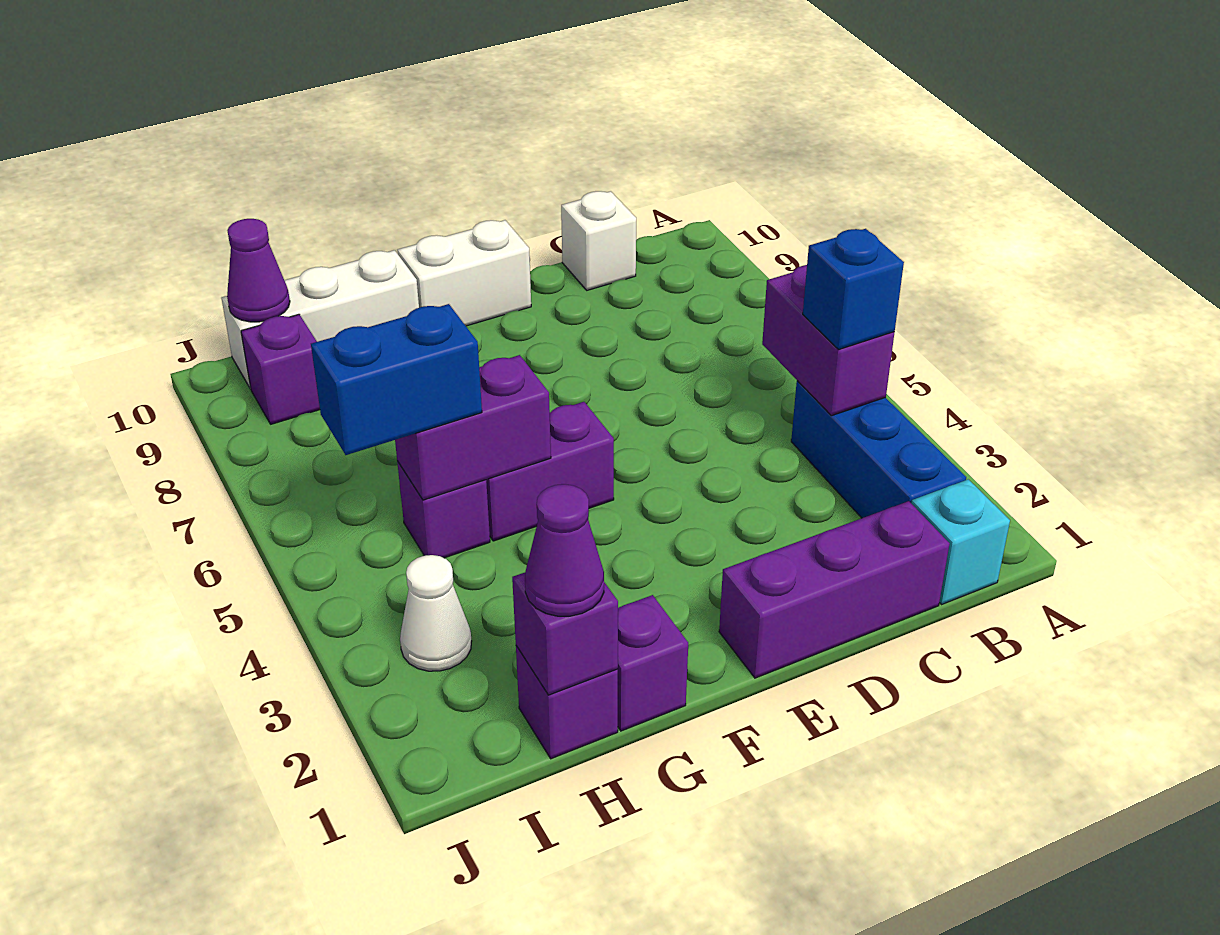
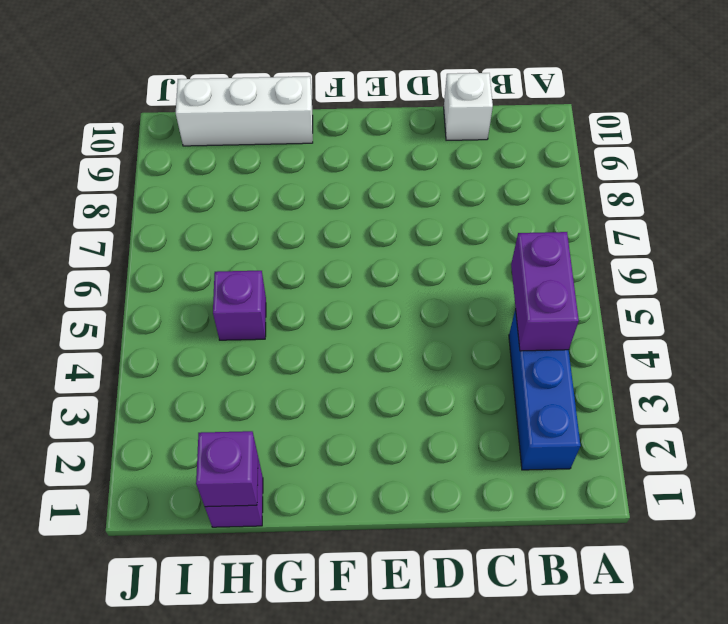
none -> cyan brick B1 level 1
none -> purple brick C1:E1 level 1
none -> white brick E10:F10 level 1

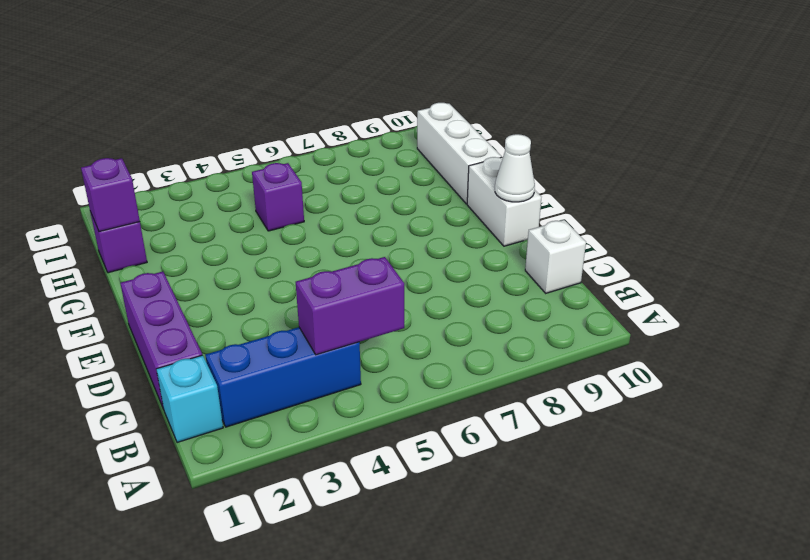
white cone E10 level 2 -> white cone I3 level 1
none -> purple brick F5:G5 level 1
none -> purple brick G1 level 1
none -> purple brick I9 level 1

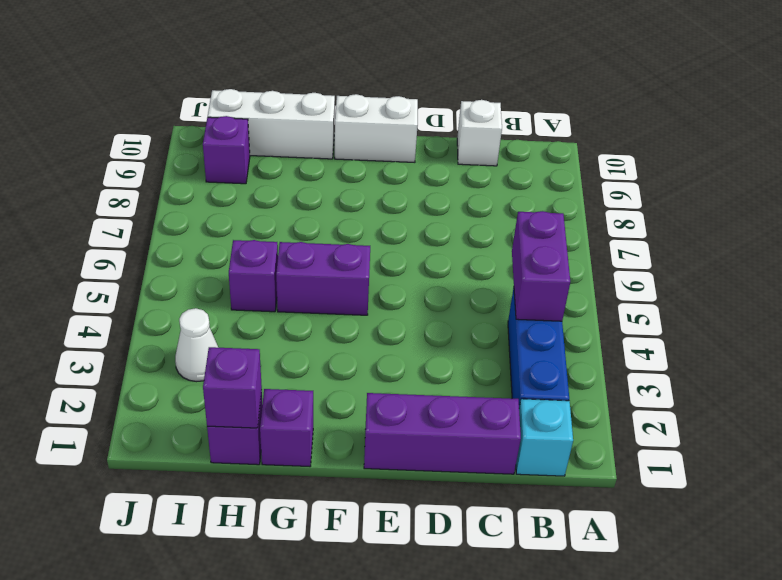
none -> purple brick G5:H5 level 2
none -> purple cone I10 level 2
none -> blue brick B4 level 3

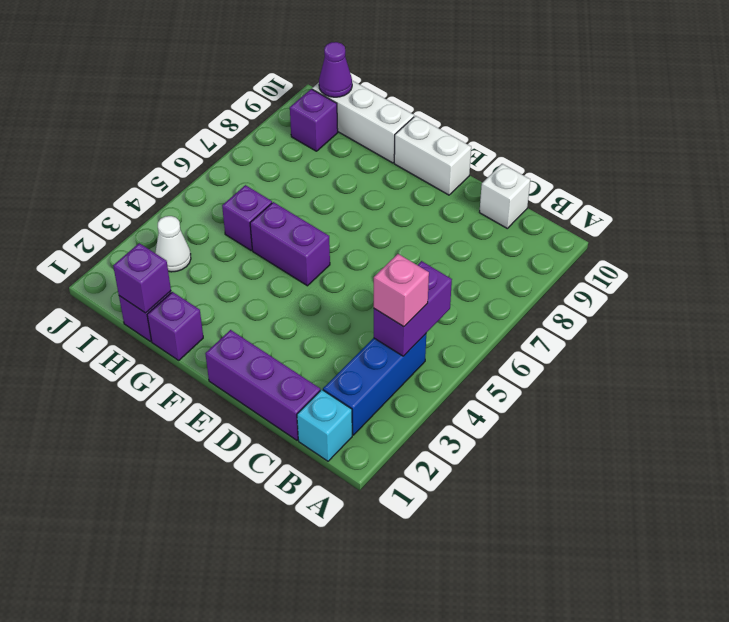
pink brick B4 level 3 -> blue brick B4 level 3
none -> purple brick G5:H5 level 2
none -> purple cone H1 level 3
none -> blue brick H5:I5 level 3

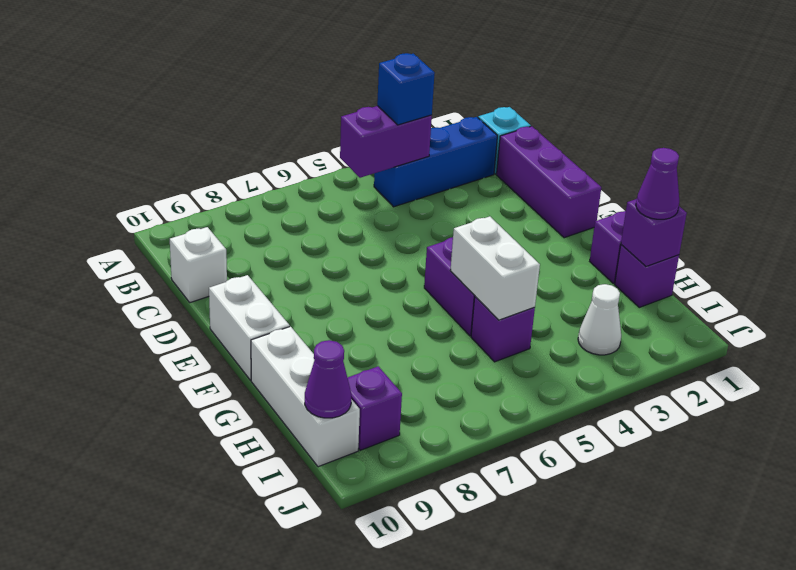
white brick G5:H5 level 2 -> purple brick G5:H5 level 2
none -> blue brick H5:I5 level 3

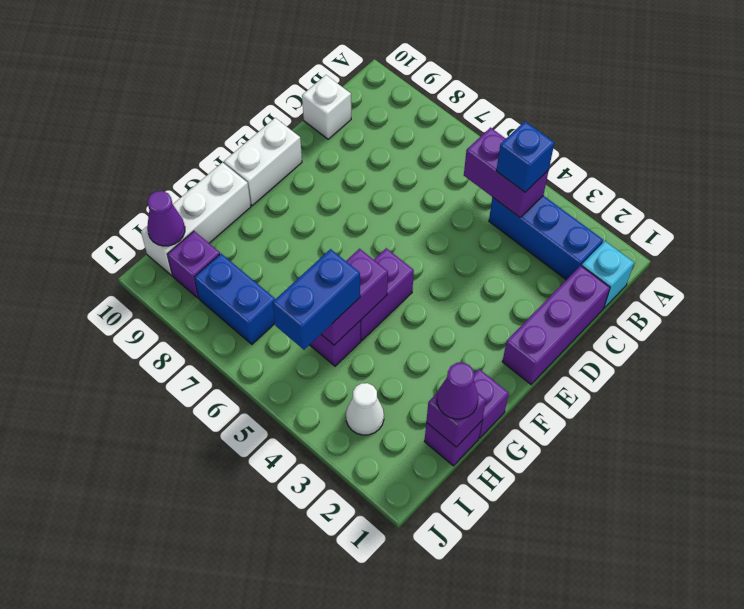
blue brick I7:I8 level 1 -> none

